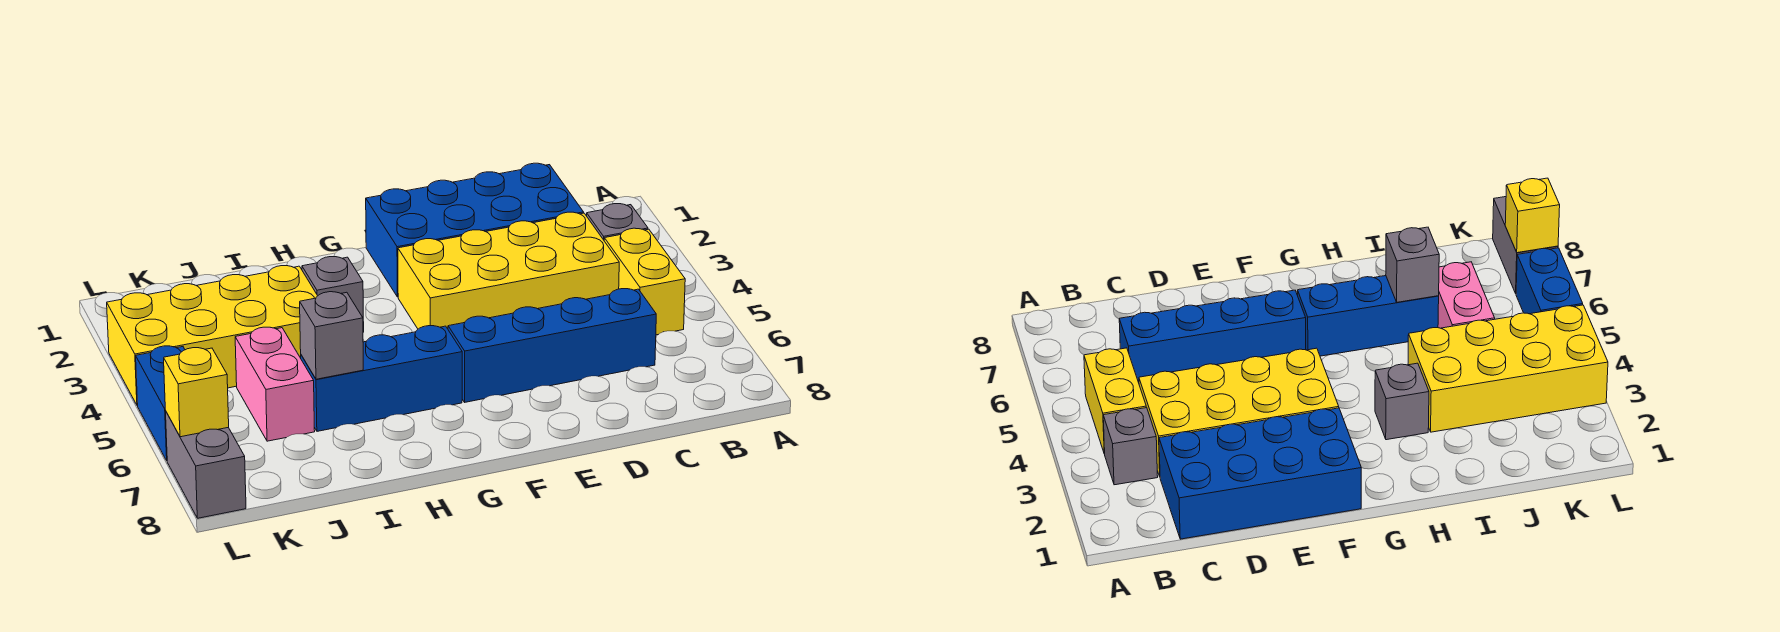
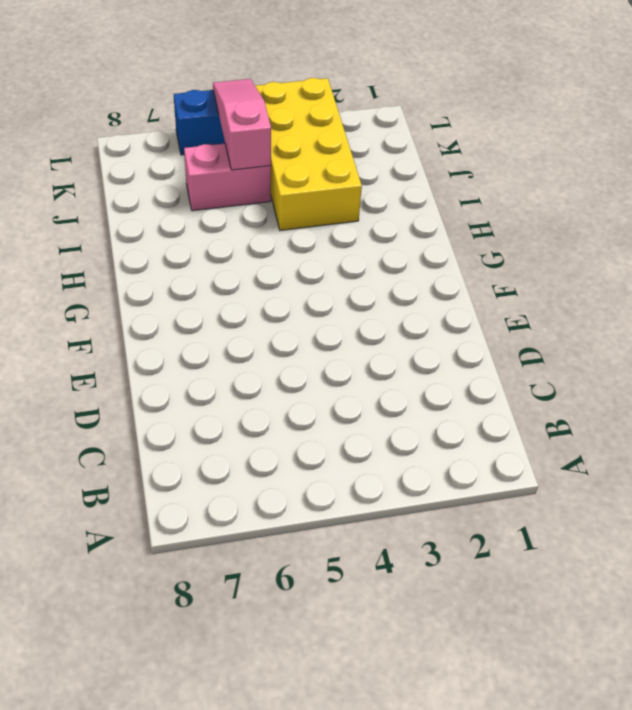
pink slope J5:L5 level 2 top J -> none
none -> grey brick B3 level 1
none -> yellow brick B4:B5 level 1
none -> blue brick C1:F2 level 1

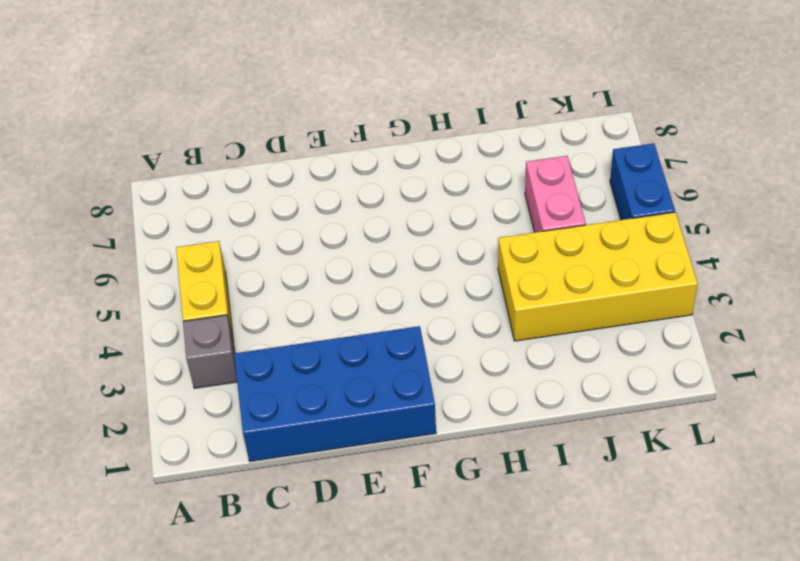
none -> yellow brick C3:F4 level 1
none -> blue brick C6:F6 level 1
none -> blue brick G6:I6 level 1

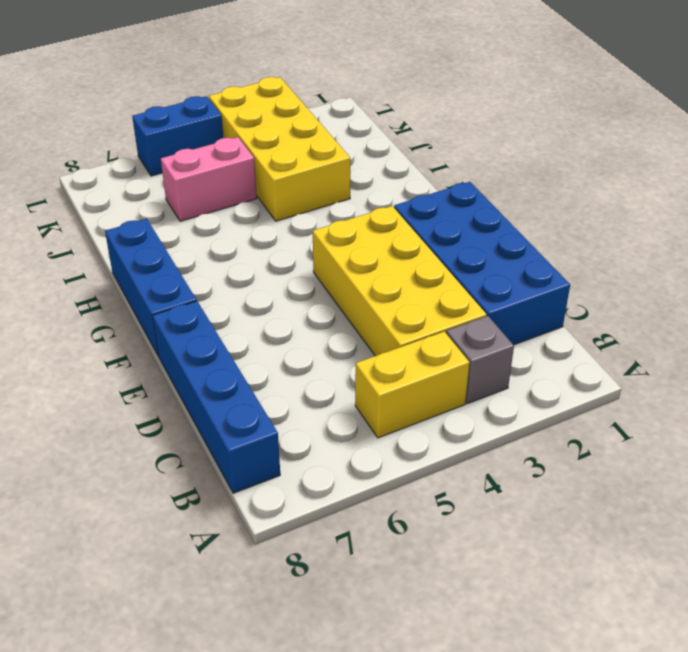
blue brick B8:E8 level 1 -> blue brick C6:F6 level 1
blue brick F8:H8 level 1 -> blue brick G6:I6 level 1
none -> grey brick H3 level 1
none -> grey brick L7:L8 level 1
none -> grey brick I6 level 2

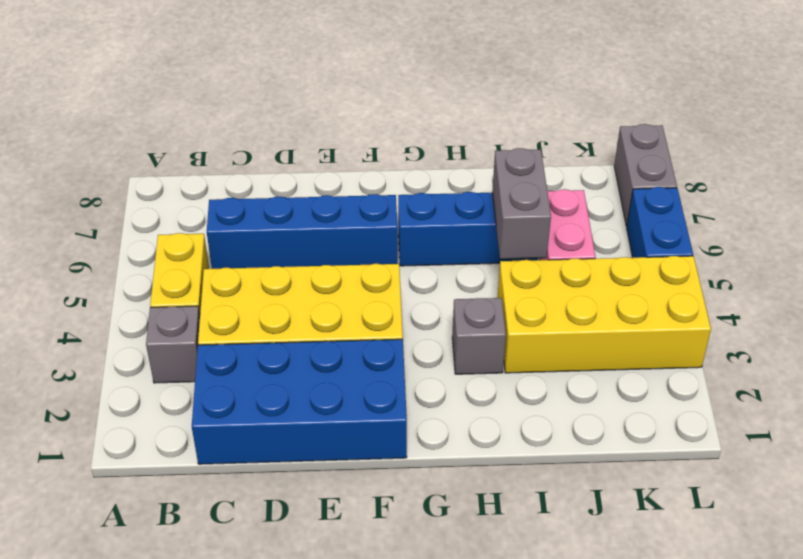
grey brick I5:I6 level 2 -> grey brick I6 level 2
none -> yellow brick L7 level 2

